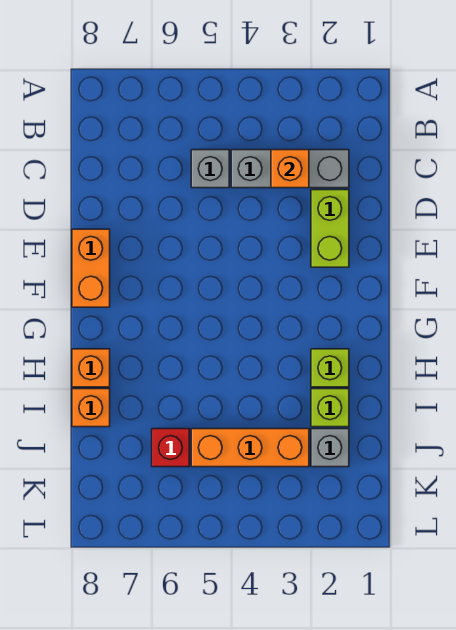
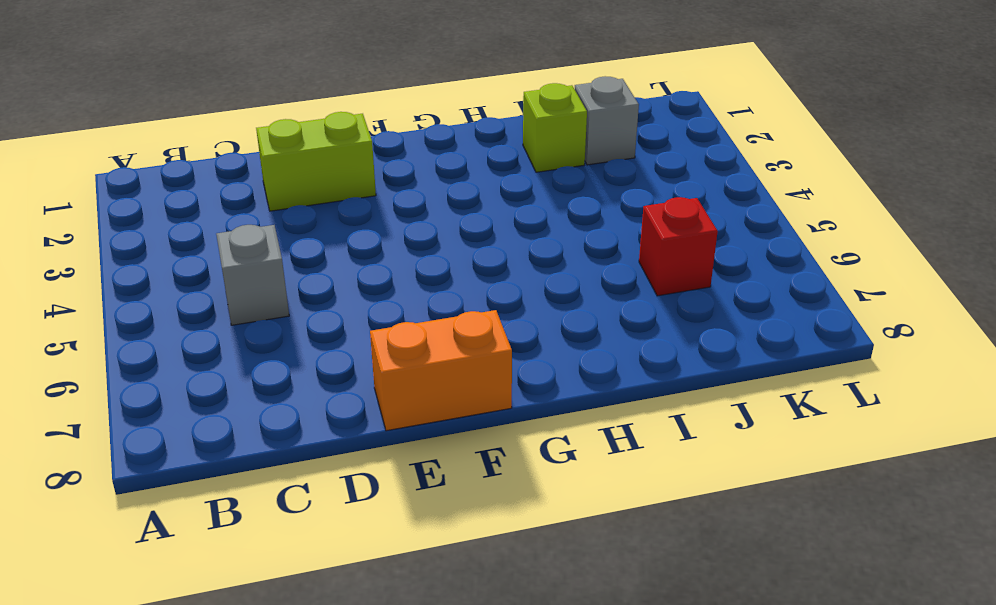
none -> grey brick C2:C4 level 1
none -> lime brick H2 level 1
none -> orange brick H8 level 1

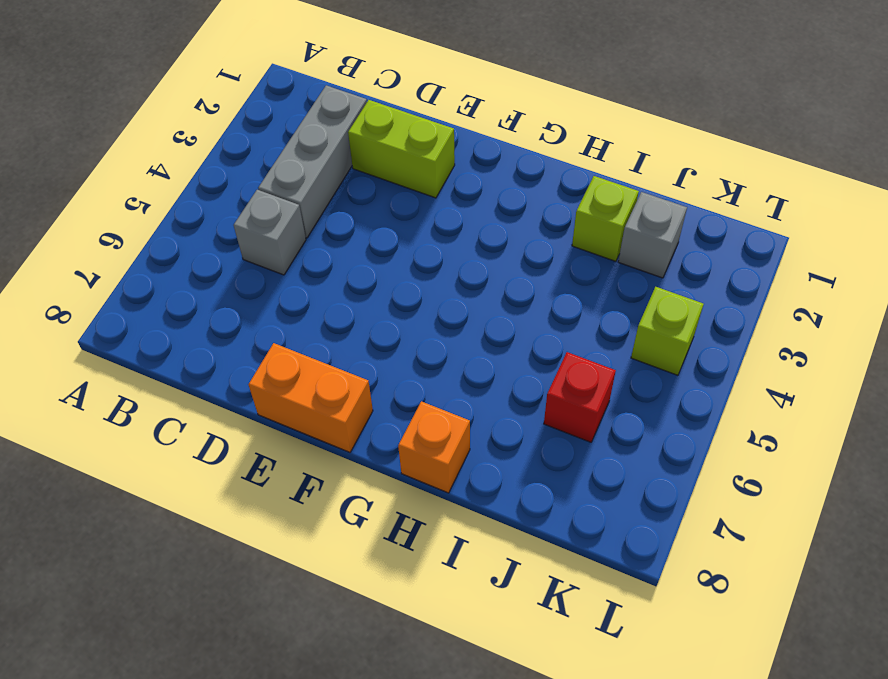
lime brick K4 level 1 -> lime brick H2 level 1
none -> orange brick I8 level 1
none -> orange brick J3:J5 level 1
none -> orange brick C3 level 2

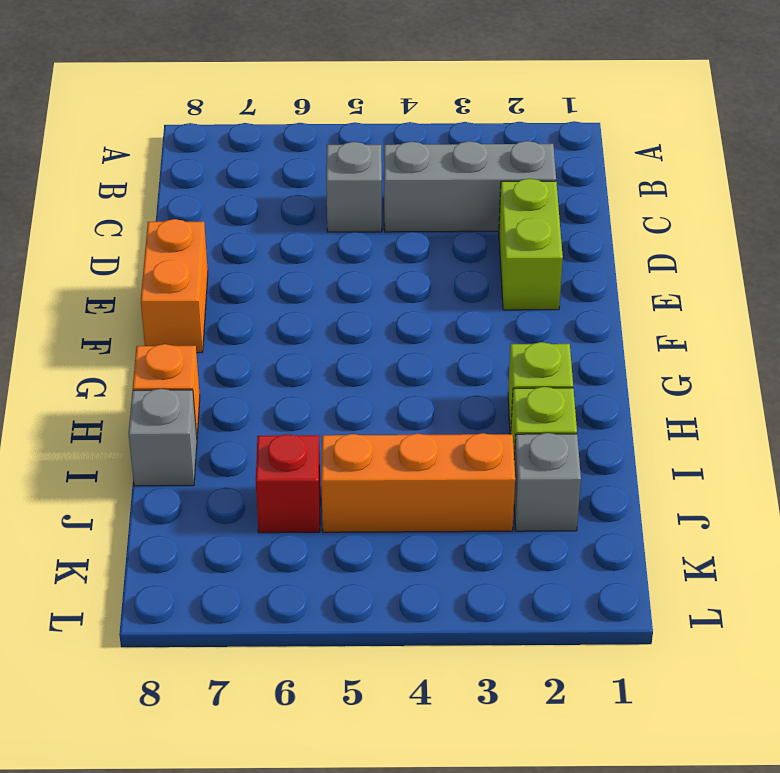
grey brick I8 level 1 -> orange brick I8 level 1
none -> orange brick C3 level 2

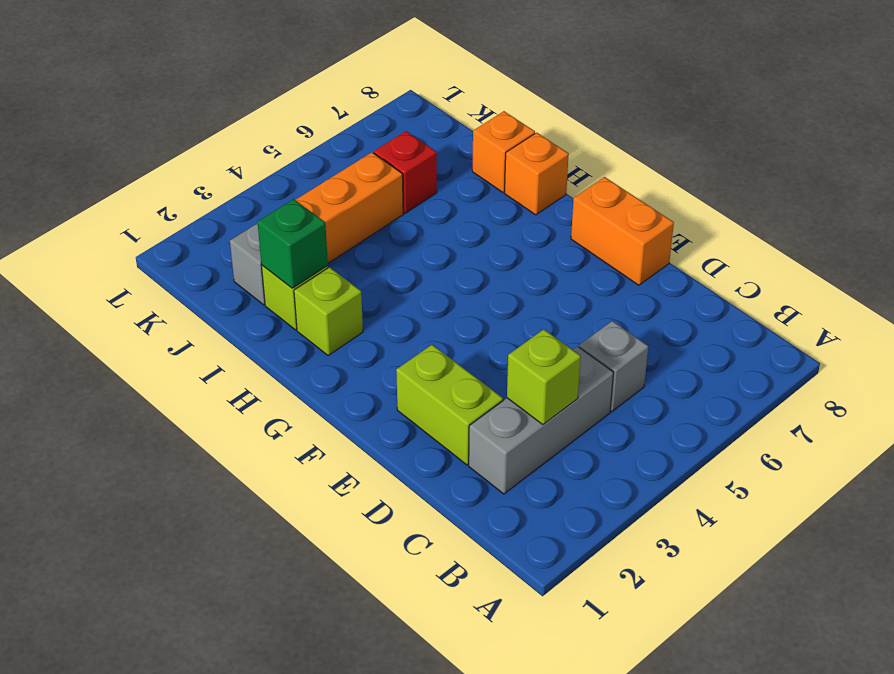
lime brick C3 level 2 -> orange brick C3 level 2
green brick I2 level 2 -> none

